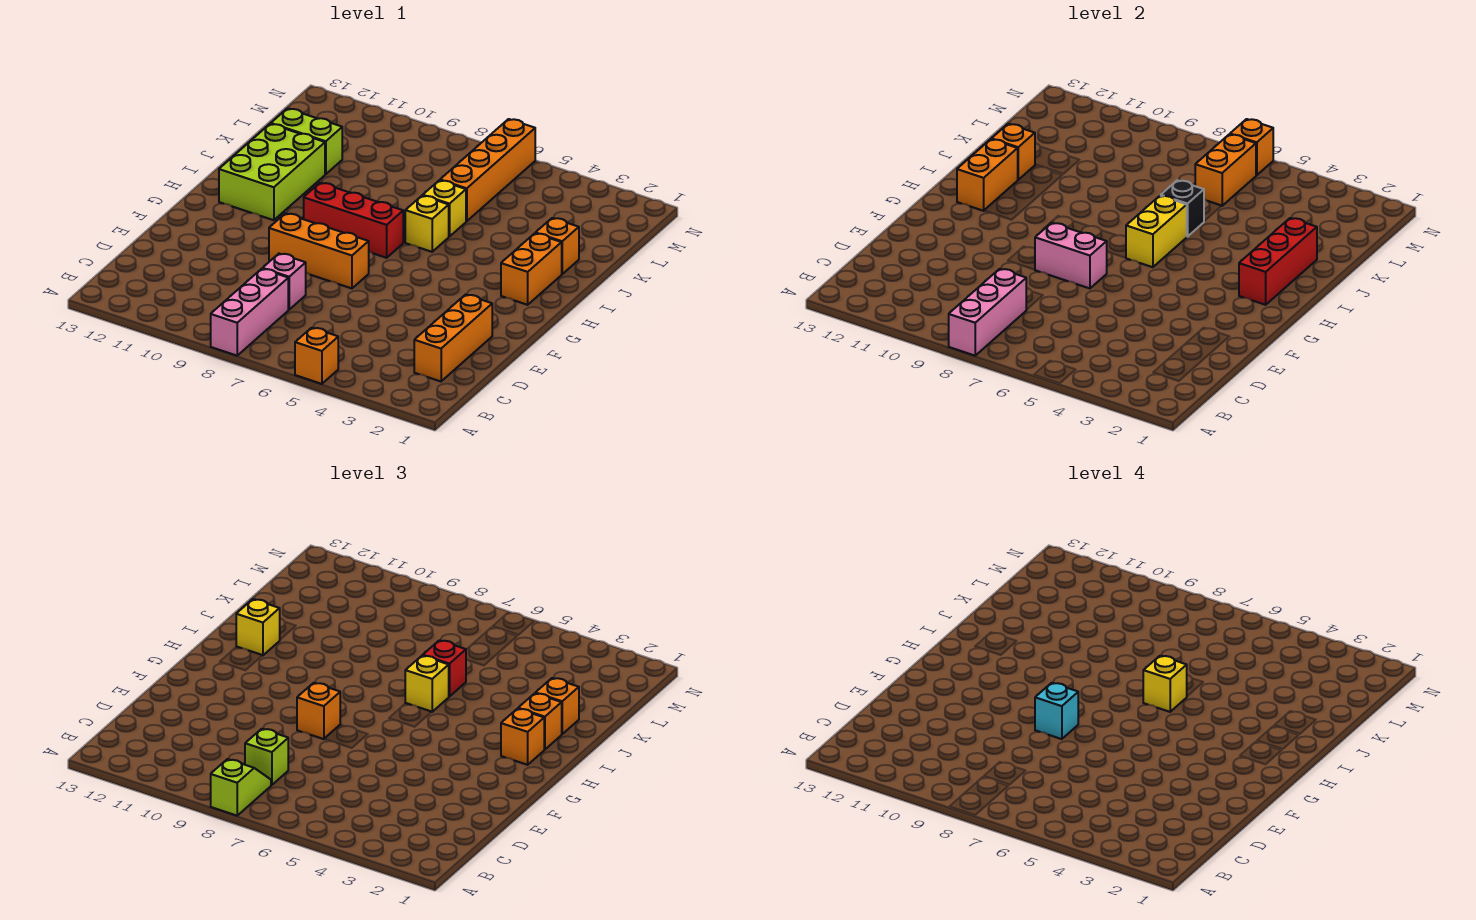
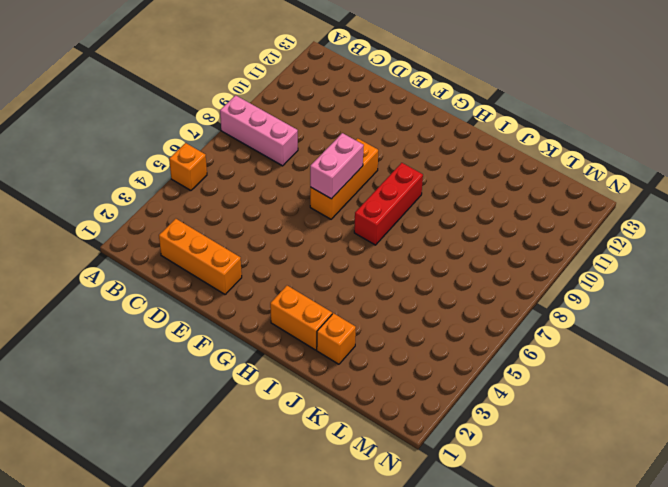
none -> pink brick D8 level 1
none -> lime brick H11:J12 level 1
none -> yellow brick I6 level 1
none -> yellow brick J6 level 1

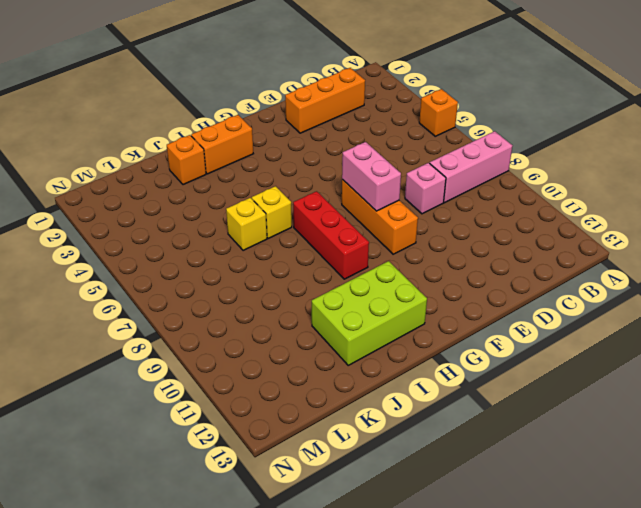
none -> orange brick K6:N6 level 1
none -> lime brick K11:K12 level 1
none -> pink brick A8:C8 level 2
none -> red brick H2:J2 level 2

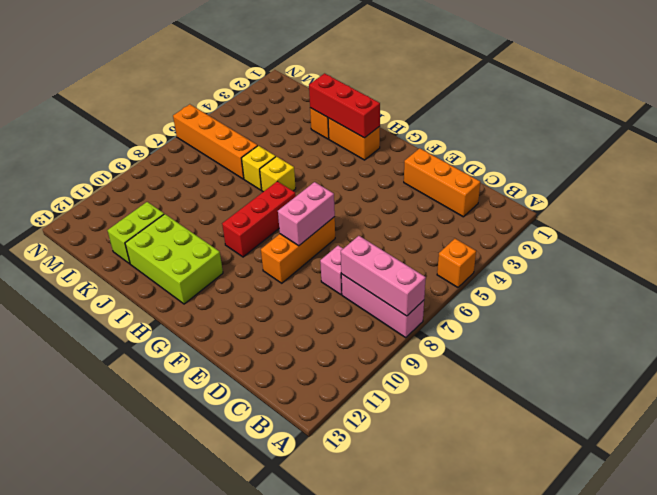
none -> yellow brick H6:I6 level 2
none -> orange brick H12:I12 level 2
none -> black brick J6 level 2
none -> orange brick J12 level 2

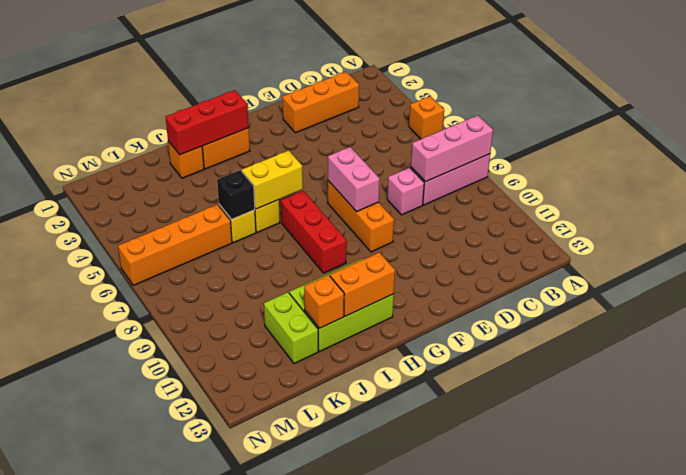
none -> orange brick L6:M6 level 2
none -> orange brick N6 level 2
none -> lime slope A8:B8 level 3 top A
none -> lime brick C8 level 3

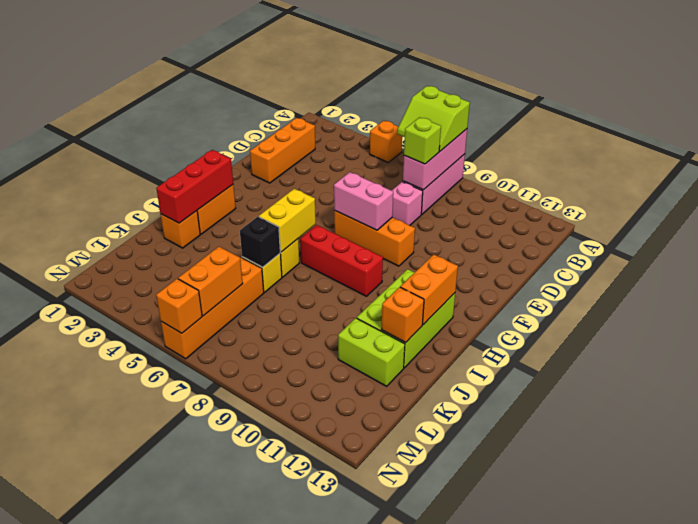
lime slope A7:B8 level 3 top A -> lime slope A8:B8 level 3 top A
none -> orange brick F8 level 3
none -> orange brick H2 level 3
none -> orange brick I2 level 3
none -> yellow brick I6 level 3

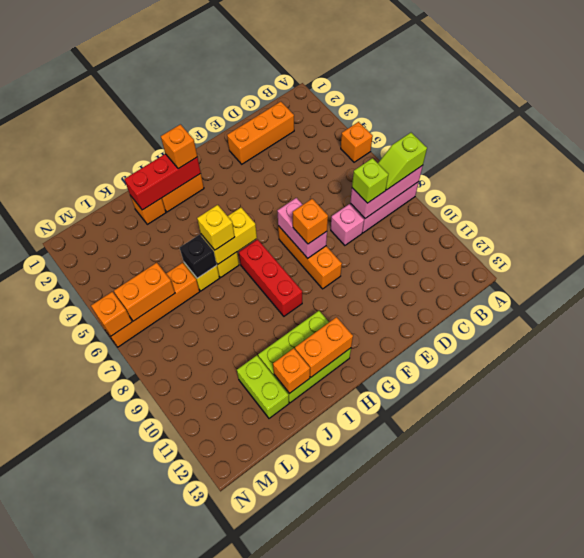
none -> orange brick I2 level 3
none -> yellow brick I12 level 3
none -> orange brick J2 level 3
none -> red brick J6 level 3

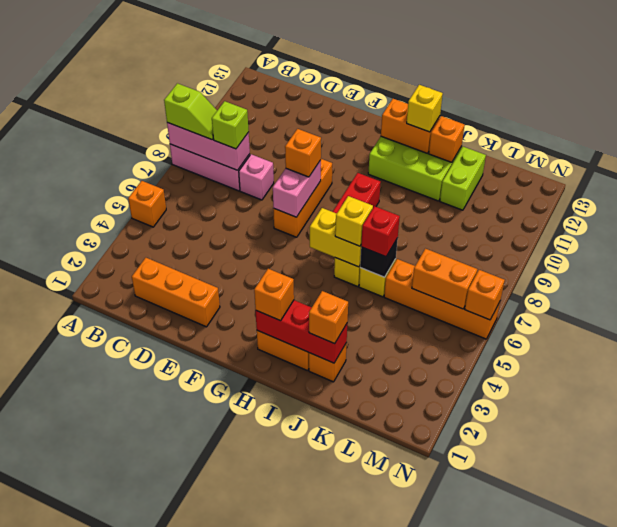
none -> orange brick I2 level 3
none -> cyan brick F8 level 4
none -> yellow brick I6 level 4

